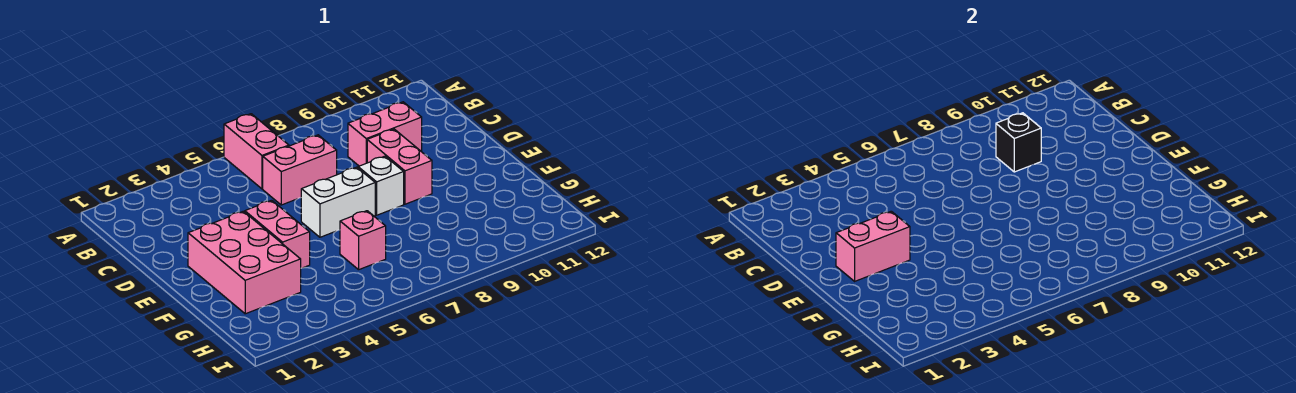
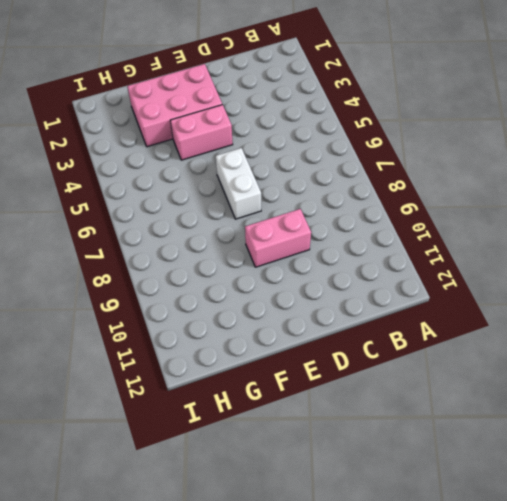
none -> pink brick A6:B6 level 1
none -> pink brick C6:C7 level 1

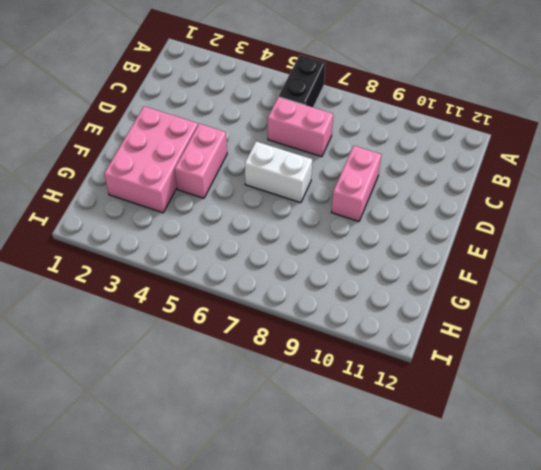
black brick A6:B6 level 1 -> pink brick A6:B6 level 1
none -> pink brick C9:C10 level 1
none -> white brick E8 level 1

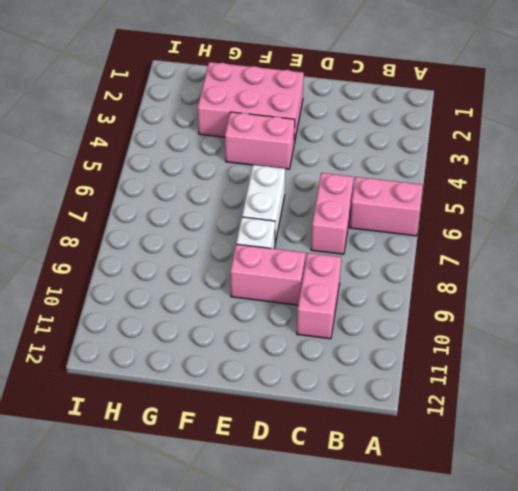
none -> pink brick G6 level 1
none -> black brick C9 level 2

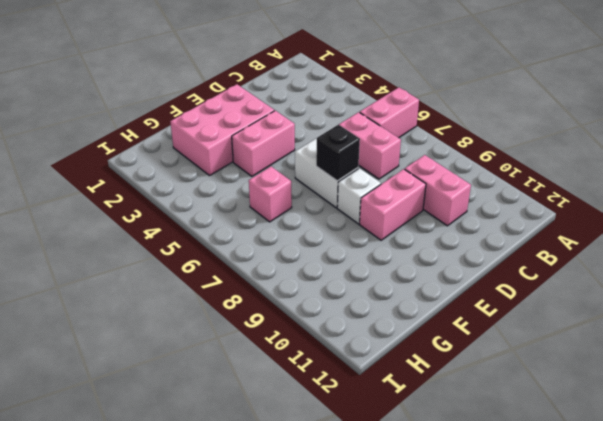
black brick E7 level 2 -> black brick C9 level 2
none -> pink brick E2:E3 level 2

